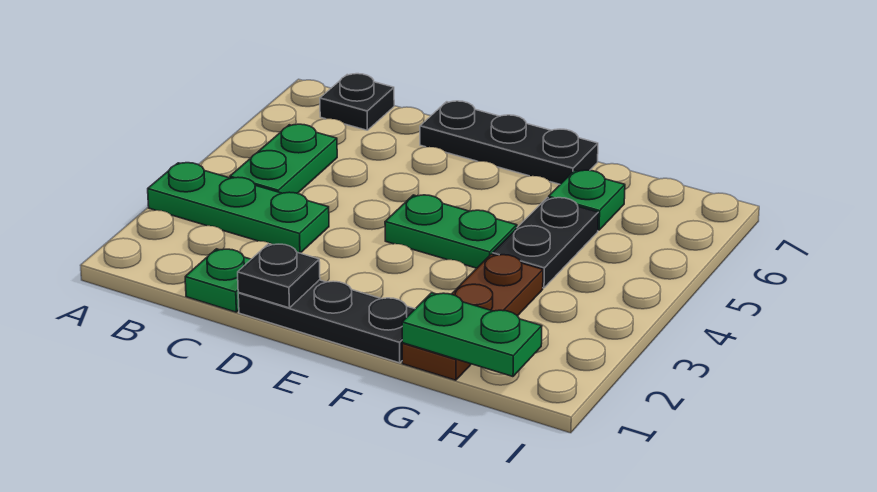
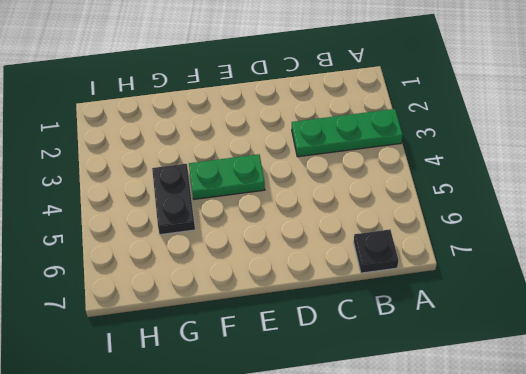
none -> green plate B4:B5 level 1
none -> green plate C1 level 1
none -> black plate D1:F1 level 1

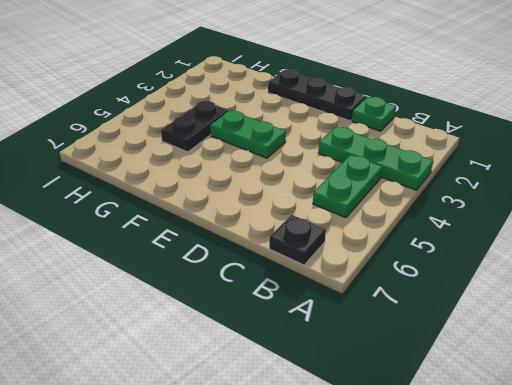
none -> black plate D7:F7 level 1
none -> brown plate G1:G3 level 1
none -> green plate G6 level 1

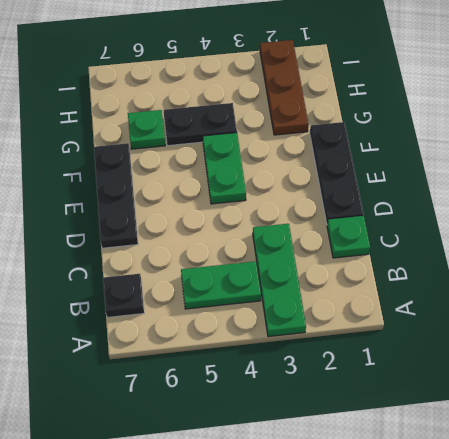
brown plate G2:I2 level 1 -> brown plate G1:G3 level 1
none -> black plate D1 level 2
none -> green plate G1:H1 level 2

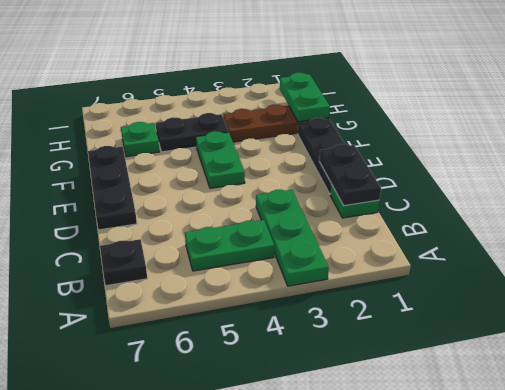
black plate C1:D1 level 2 -> black plate D1 level 2

